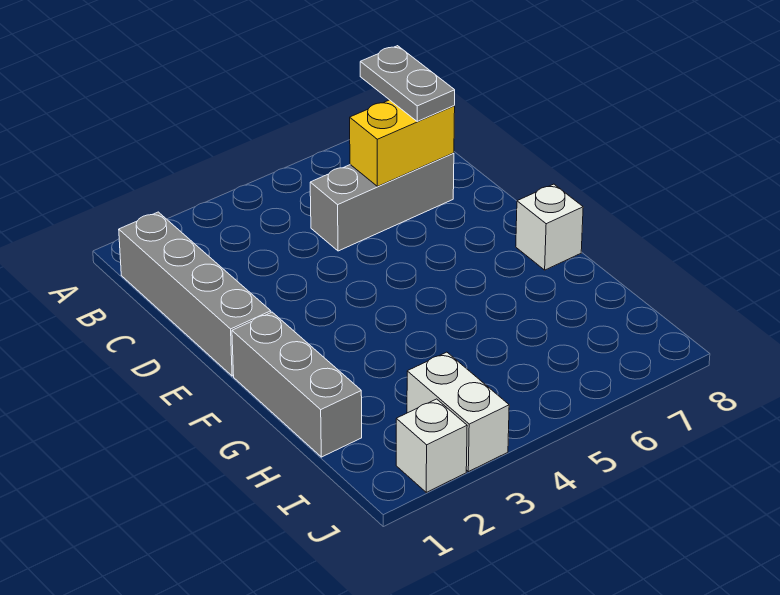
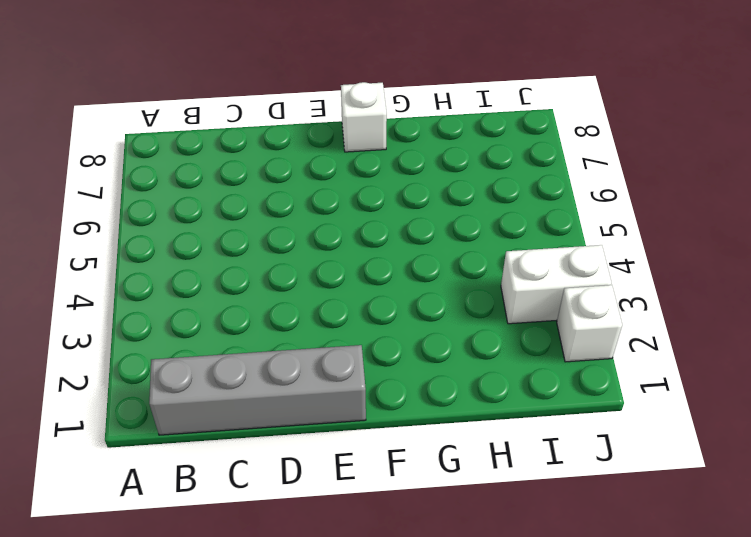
none -> grey brick C5:C7 level 1
none -> grey brick F1:H1 level 1

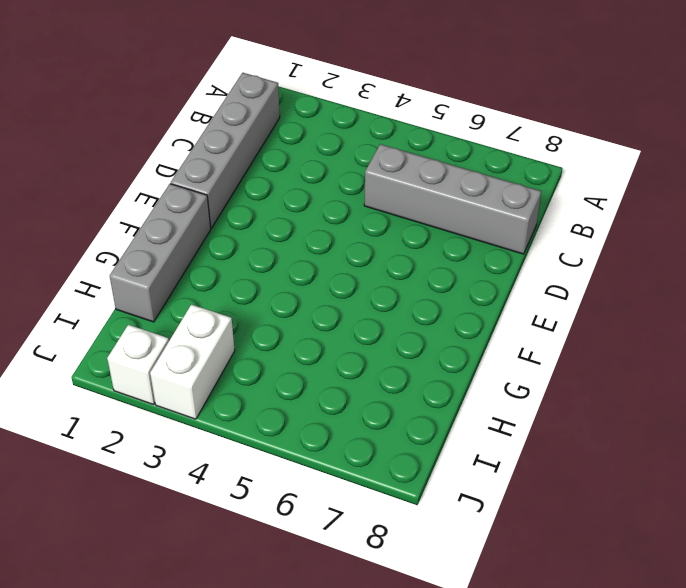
grey brick C5:C8 level 1 -> grey brick C5:C7 level 1
none -> white brick F8 level 1
none -> yellow brick C6:C7 level 2

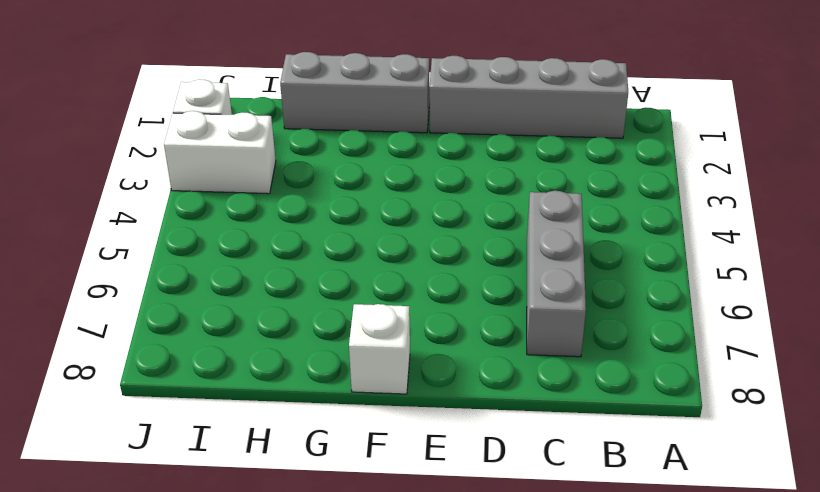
none -> yellow brick C6:C7 level 2
none -> grey plate B7:C7 level 3

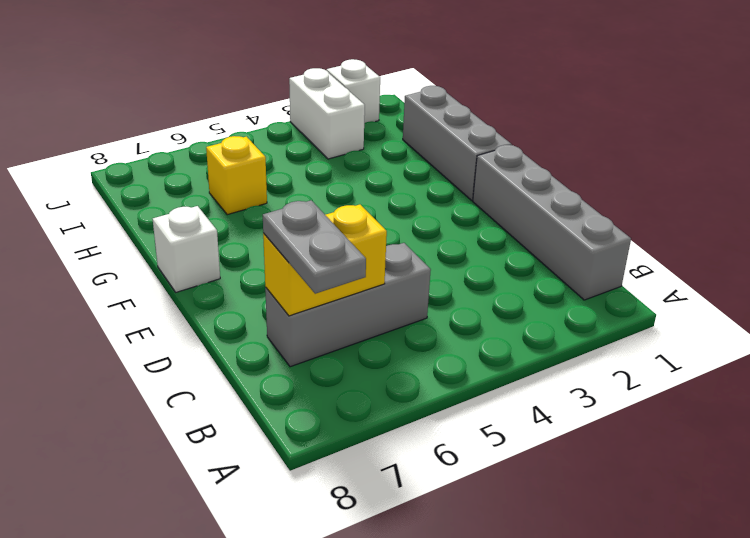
yellow brick H6 level 1 -> none

